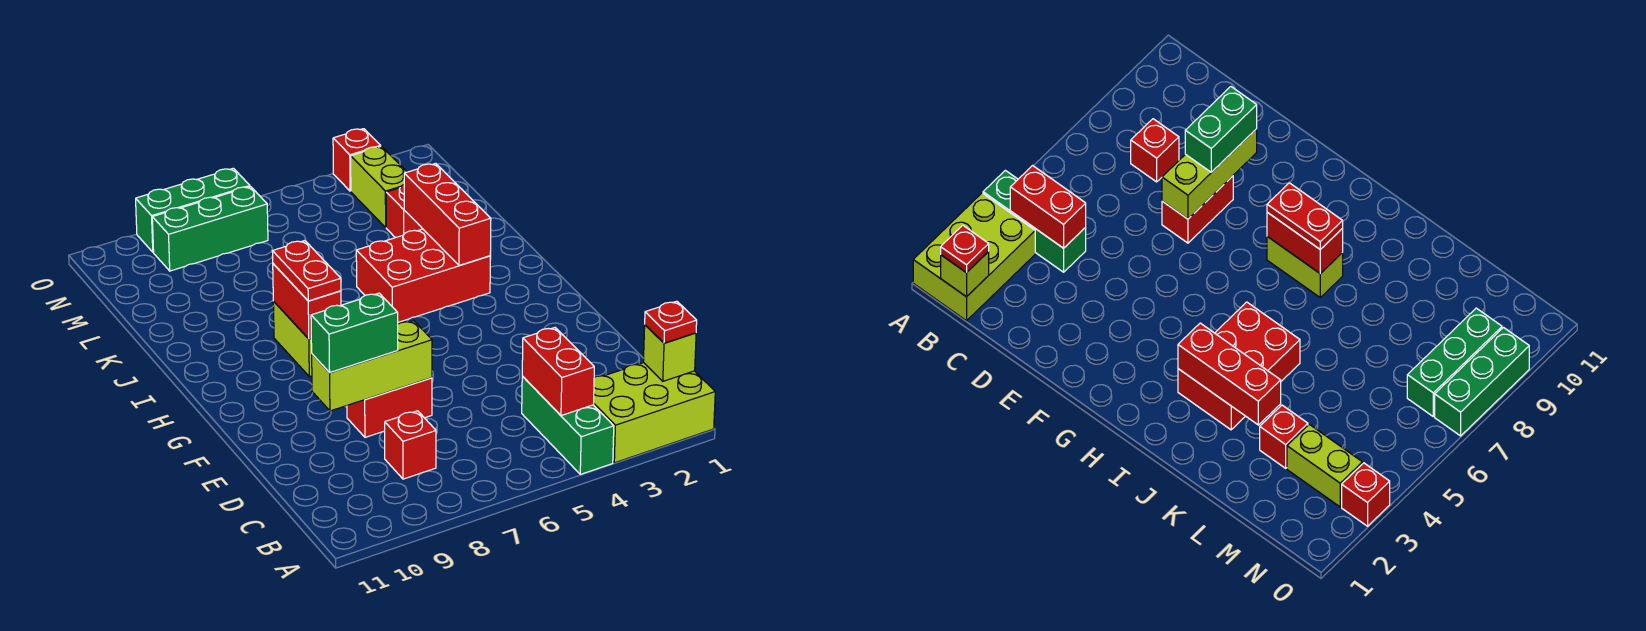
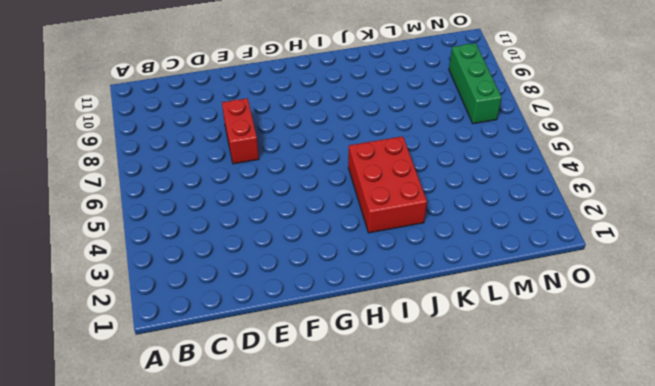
none -> lime brick A1:B3 level 1
none -> green brick A4:C4 level 1
none -> red brick C8 level 1

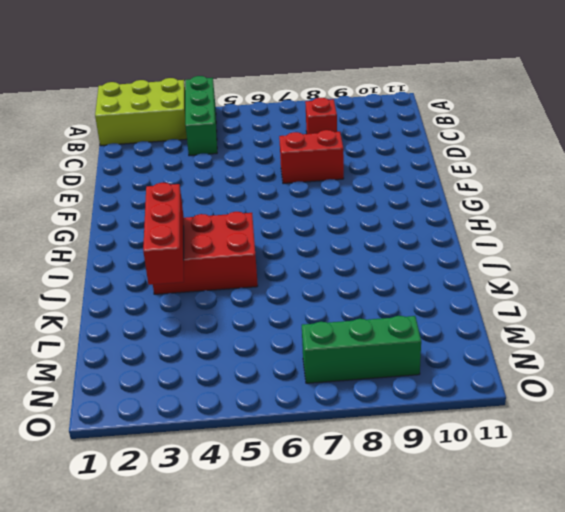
none -> lime brick H8:I8 level 1
none -> red brick L3 level 1
none -> lime brick M3:N3 level 1

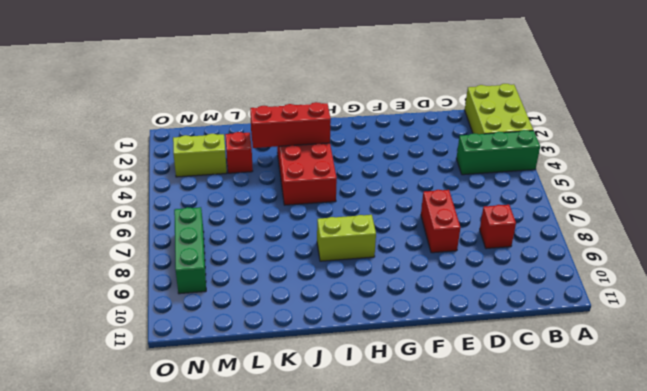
none -> red brick O3 level 1
none -> green brick O7:O9 level 1
none -> lime brick B1 level 2

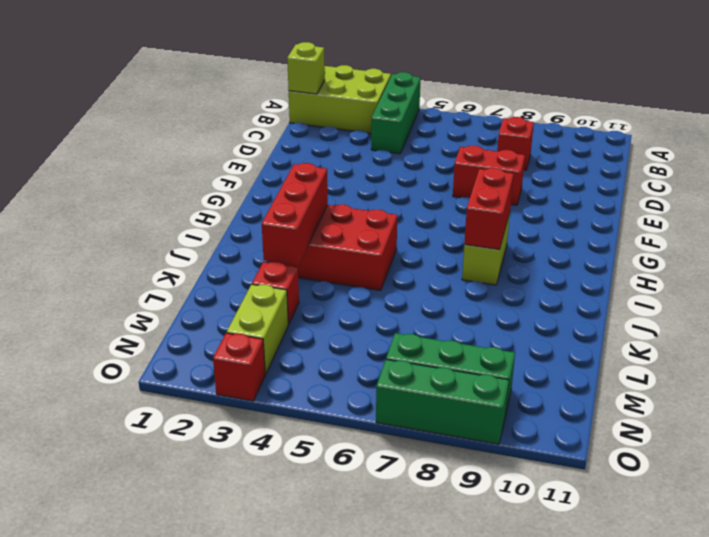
none -> red brick B4:C4 level 2
none -> lime brick E7:E9 level 2
none -> red plate B1 level 3

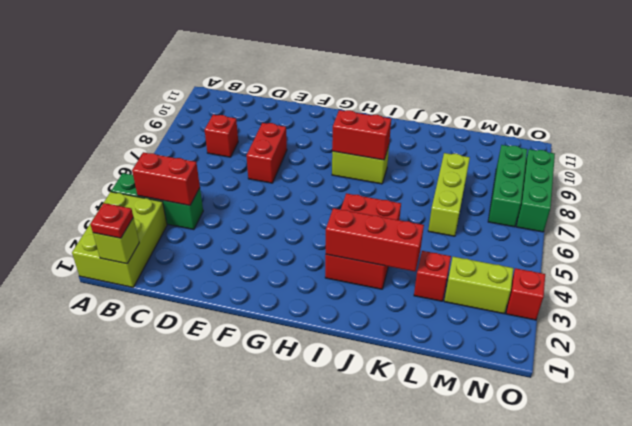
lime brick L6:L8 level 1 -> lime brick E7:E9 level 2
none -> green brick E8:E9 level 3
none -> red plate H8:I8 level 3

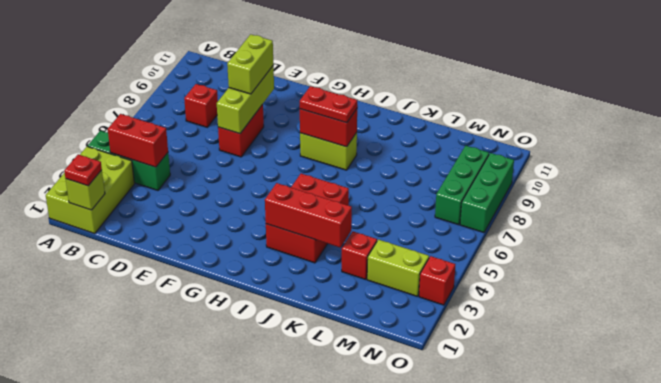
lime brick E8:E9 level 3 -> green brick E8:E9 level 3

